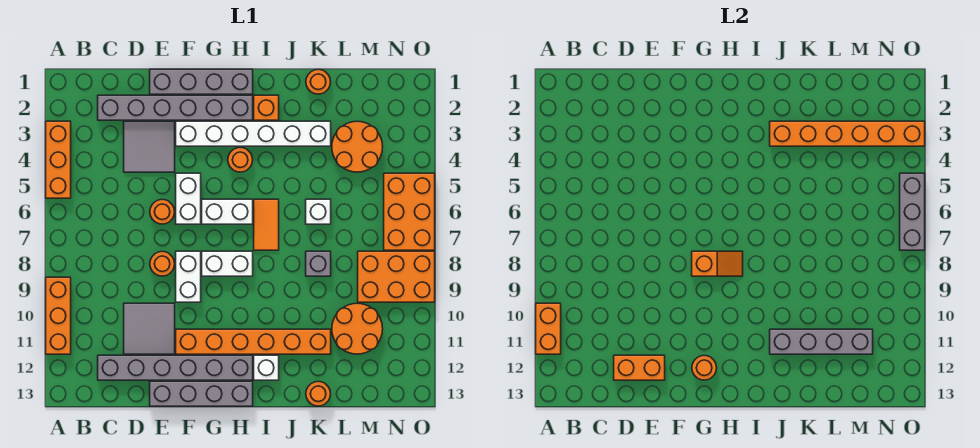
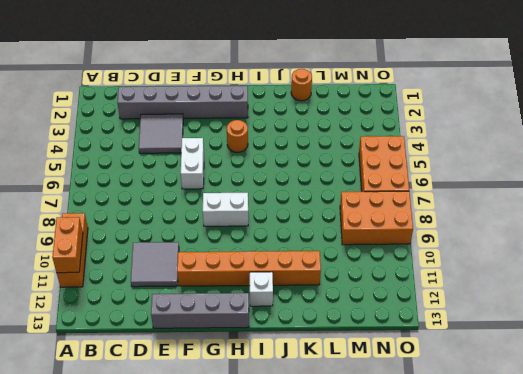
none -> orange brick A3:A5 level 1
none -> grey brick C12:H12 level 1
none -> grey brick E1:H1 level 1
none -> orange round brick E6 level 1

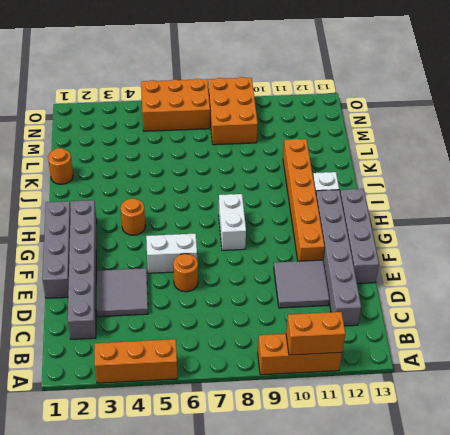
none -> orange round brick E8 level 1
none -> white brick F3:K3 level 1
none -> white brick F8:F9 level 1
none -> white brick G6:H6 level 1

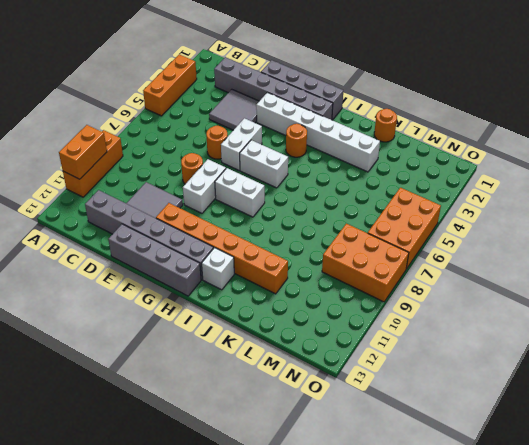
none -> orange brick I2 level 1
none -> orange tile I6:I7 level 1
none -> white brick K6 level 1
none -> grey brick K8 level 1

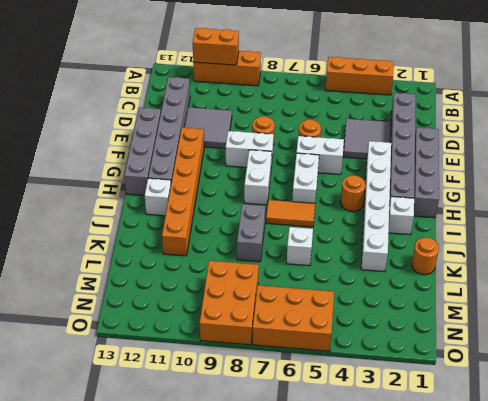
white brick I2 level 1 -> orange brick I2 level 1
grey brick J8:K8 level 1 -> grey brick K8 level 1
none -> orange round brick K13 level 1
none -> orange round brick L3:M4 level 1
none -> orange round brick L10:M11 level 1
none -> orange brick D12:E12 level 2

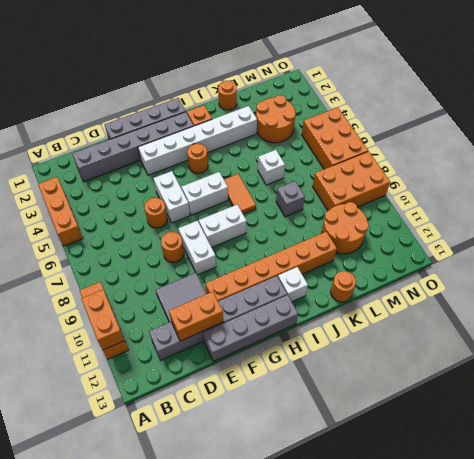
none -> grey tile D3:E4 level 1
none -> orange slope G8:H8 level 2 top G
none -> orange round brick G12 level 2
none -> orange brick J3:O3 level 2

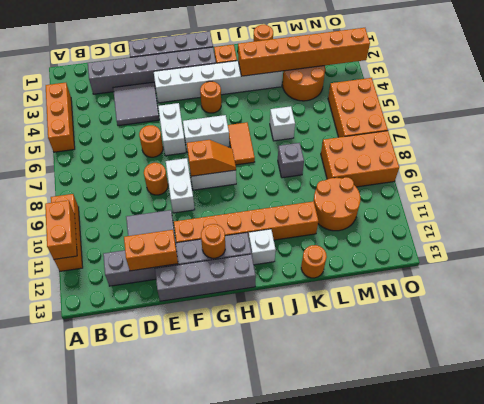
none -> grey brick J11:M11 level 2
none -> grey brick O5:O7 level 2

